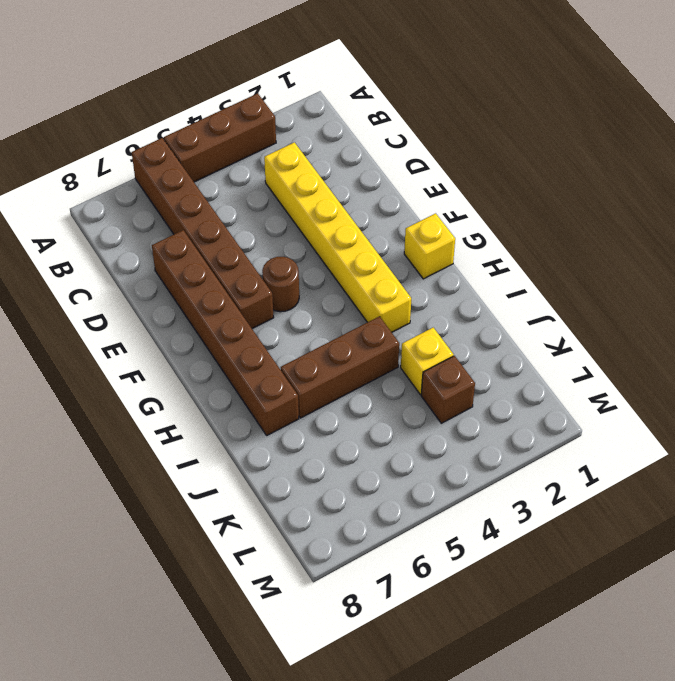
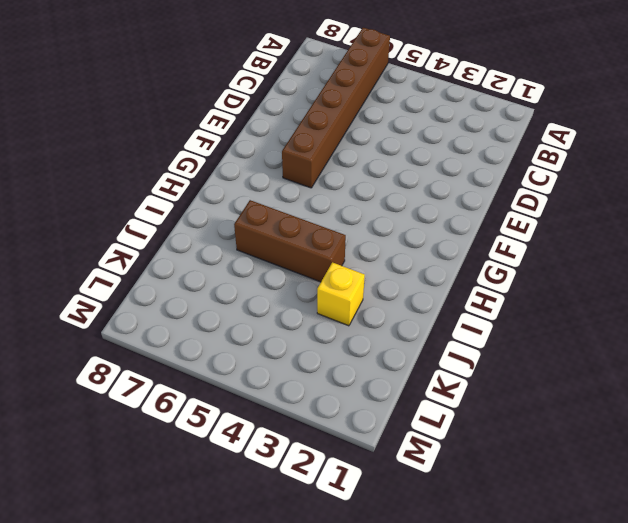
none -> brown brick A3:A5 level 1
none -> yellow brick C3:H3 level 1

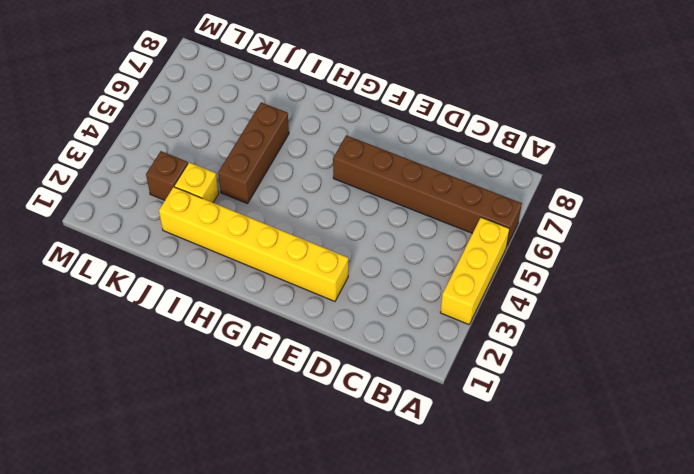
yellow brick A3:A5 level 1 -> brown brick A3:A5 level 1
yellow brick E2:J2 level 1 -> yellow brick C3:H3 level 1
none -> brown brick D7:I7 level 1
none -> brown round brick F5 level 1

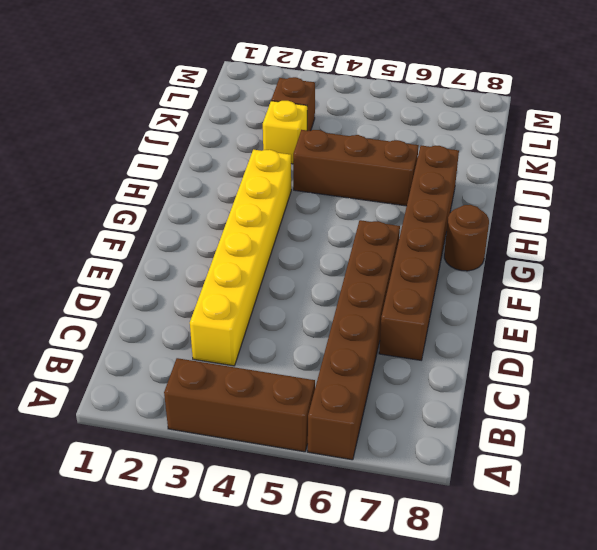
brown round brick G8 level 1 -> brown round brick F5 level 1
none -> yellow brick G1 level 1

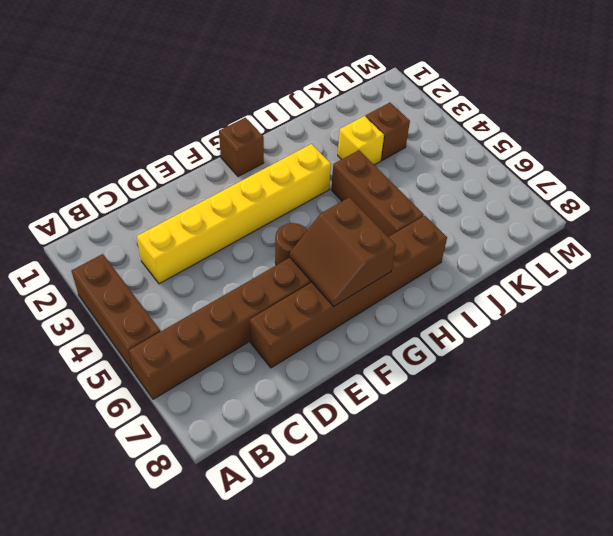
brown slope F6:G7 level 2 top G -> none
brown brick G1 level 1 -> yellow brick G1 level 1

